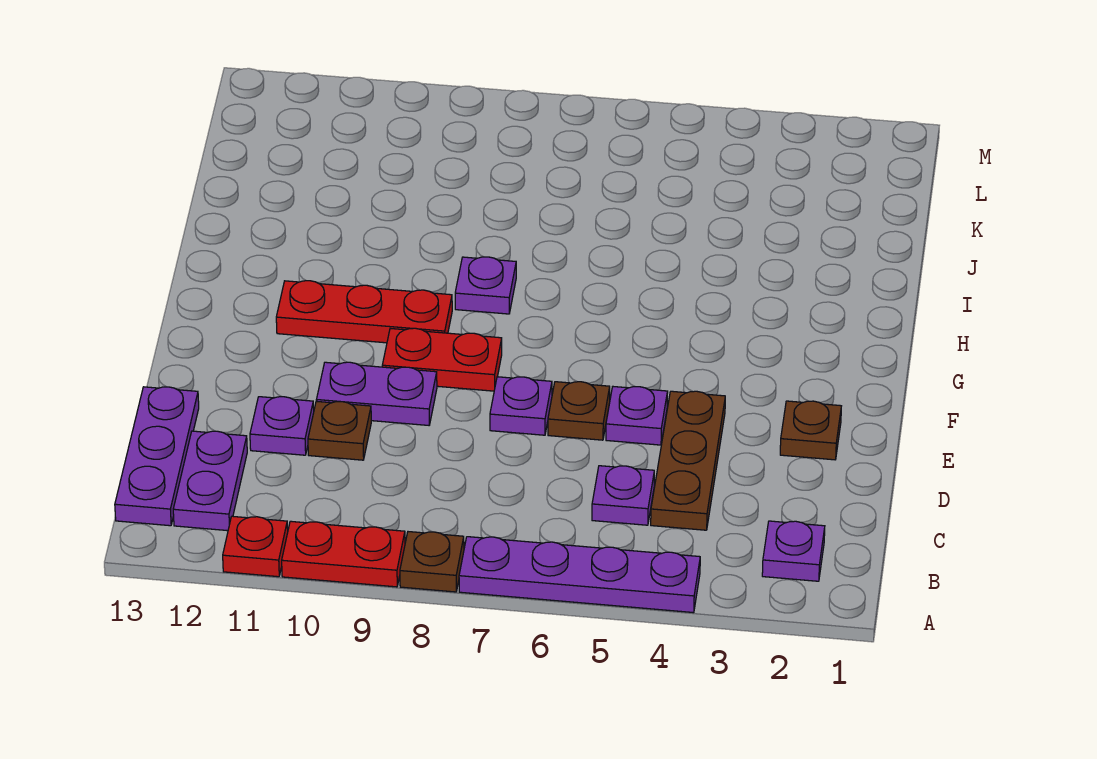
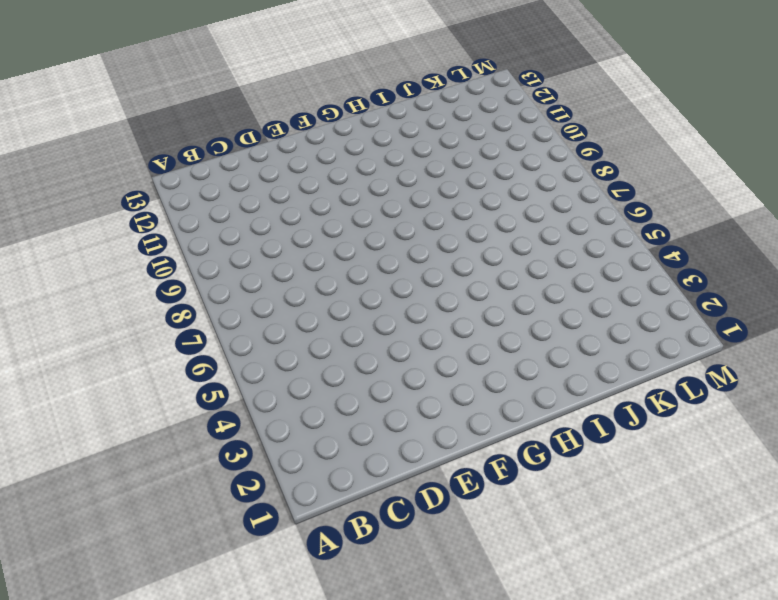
none -> purple plate A4:A7 level 1
none -> brown plate A8 level 1
none -> red plate A9:A10 level 1

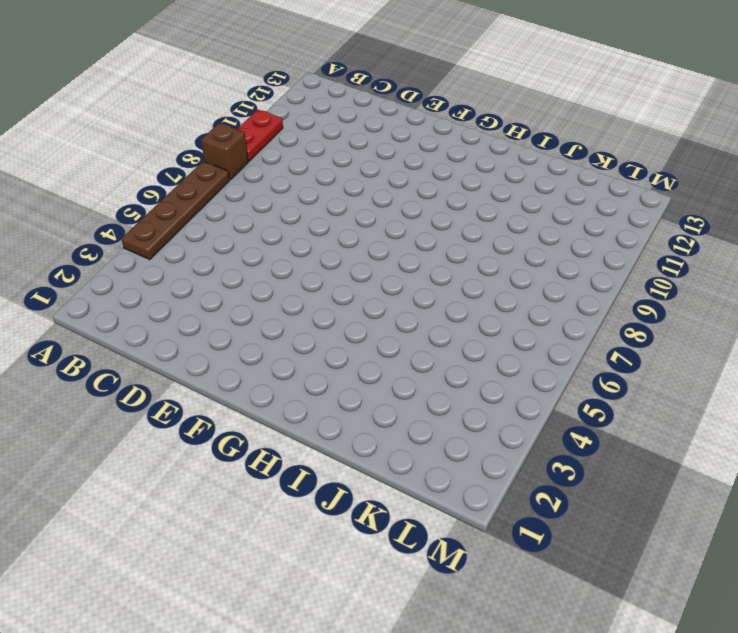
brown plate A4:A7 level 1 -> purple plate A4:A7 level 1
brown brick A8 level 1 -> brown plate A8 level 1
none -> red plate A11 level 1
none -> purple plate B2 level 1
none -> purple plate B12:C12 level 1

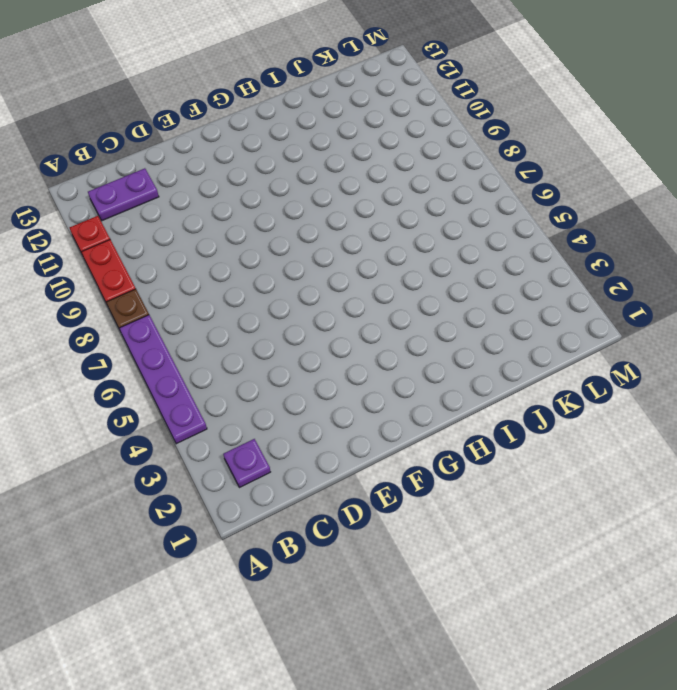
none -> purple plate B13:D13 level 1
none -> brown plate C4:E4 level 1
none -> purple plate C5 level 1

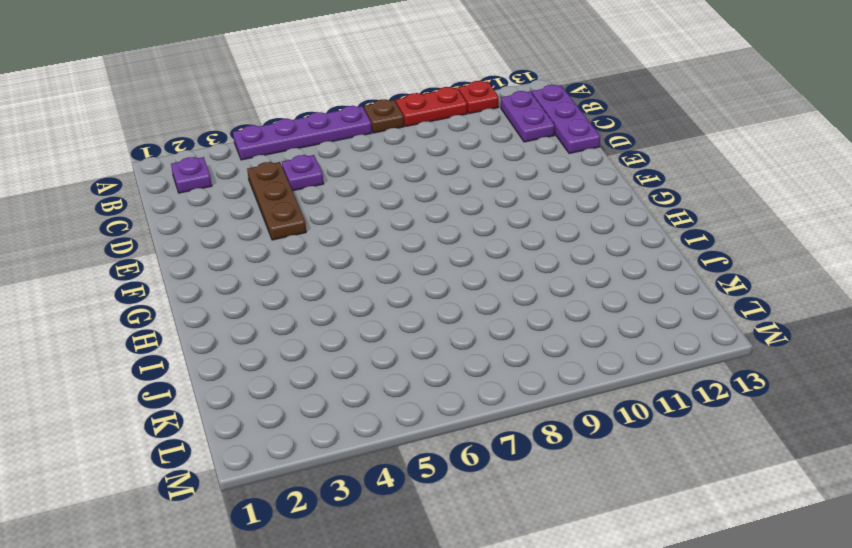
none -> brown plate D10 level 1
none -> purple plate D11 level 1
none -> brown plate E2 level 1

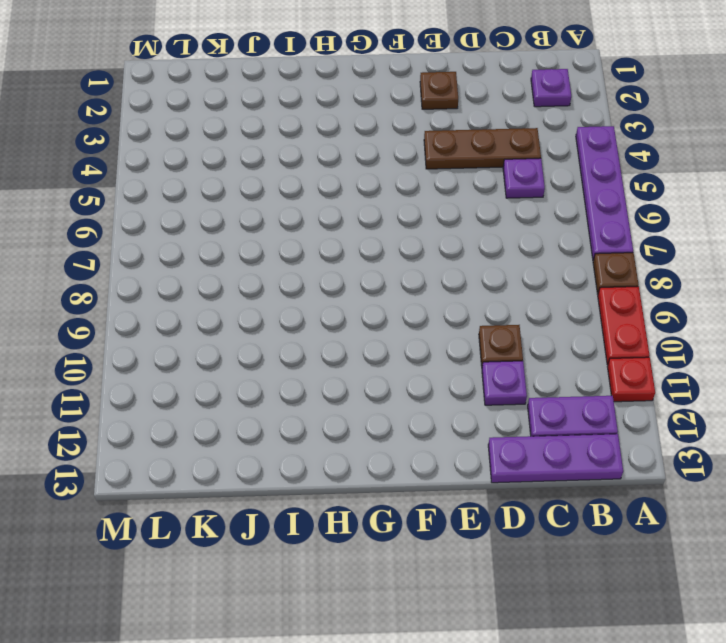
none -> purple plate E5 level 1
none -> brown plate E6 level 1
none -> purple plate E7 level 1

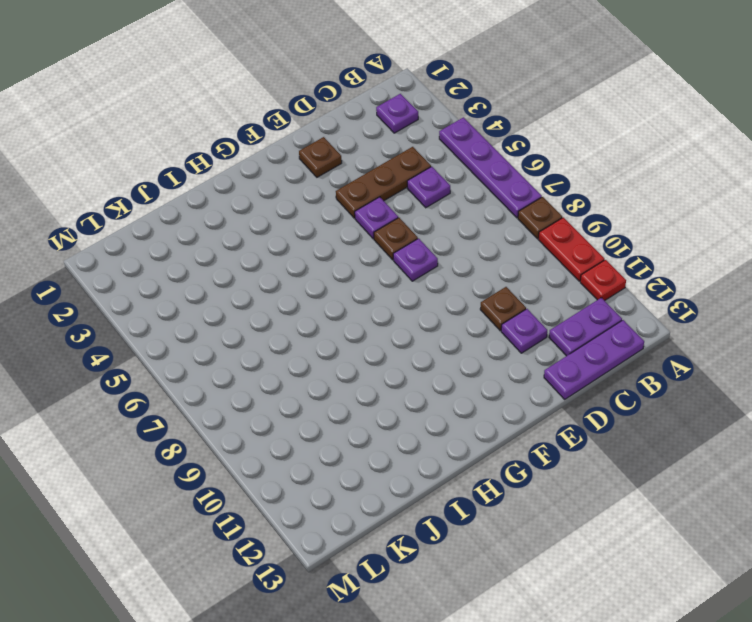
none -> purple plate E9:E10 level 1
none -> red plate F8:F9 level 1
none -> red plate G9:G11 level 1

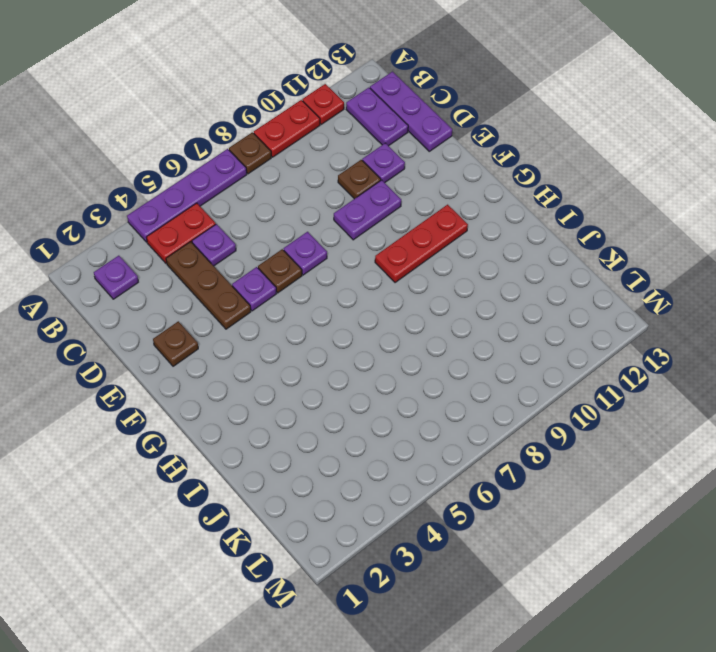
red plate B4:B5 level 1 -> red plate F8:F9 level 1
none -> purple plate H8 level 1

